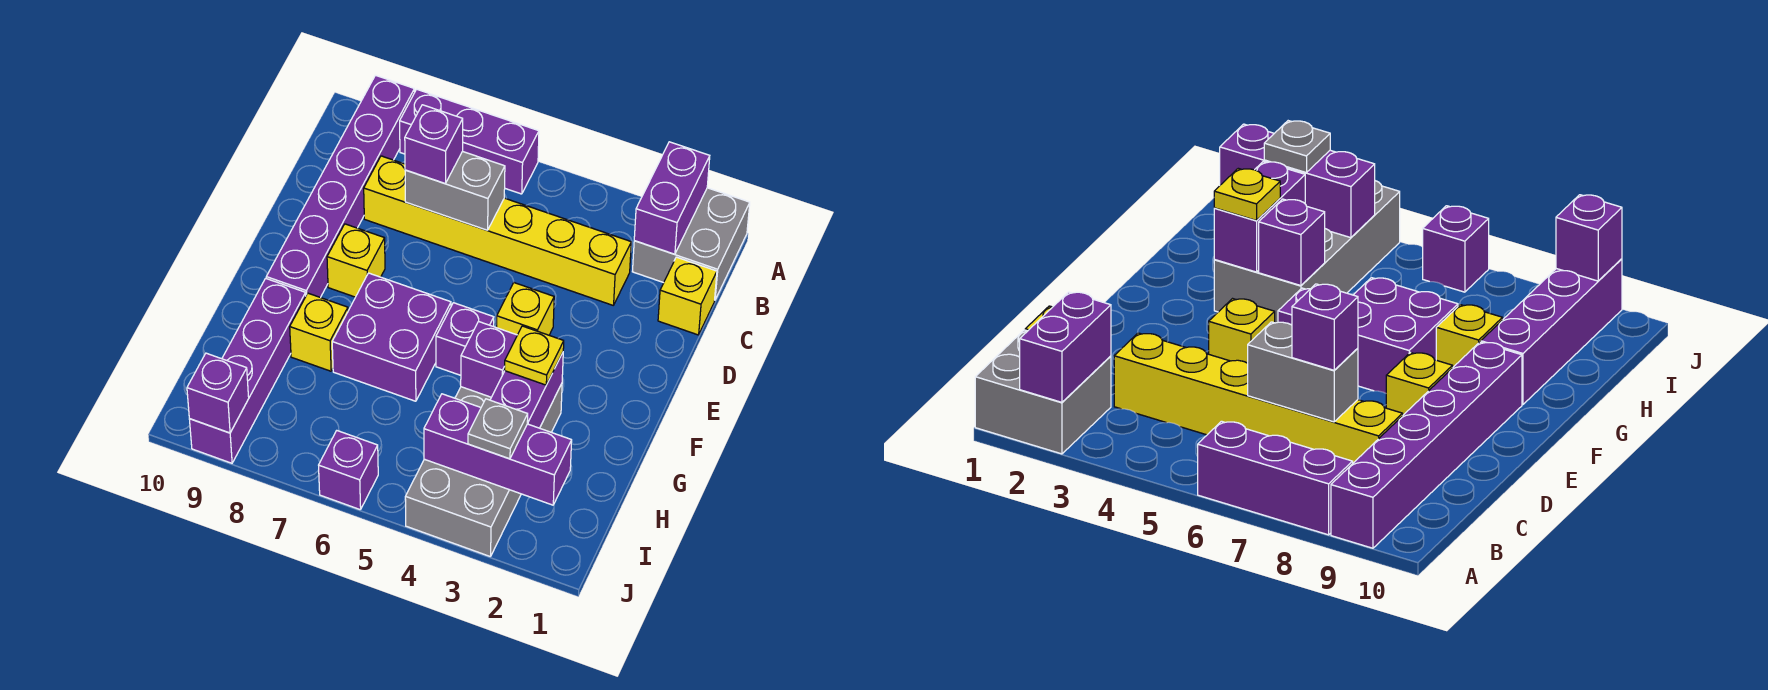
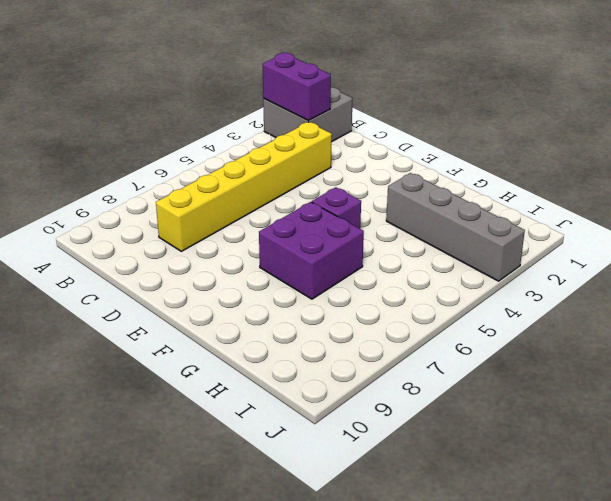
grey brick G3:J3 level 1 -> grey brick G3:J4 level 1
none -> purple brick A6:A8 level 1
none -> purple brick A9:F9 level 1
none -> yellow brick C1 level 1

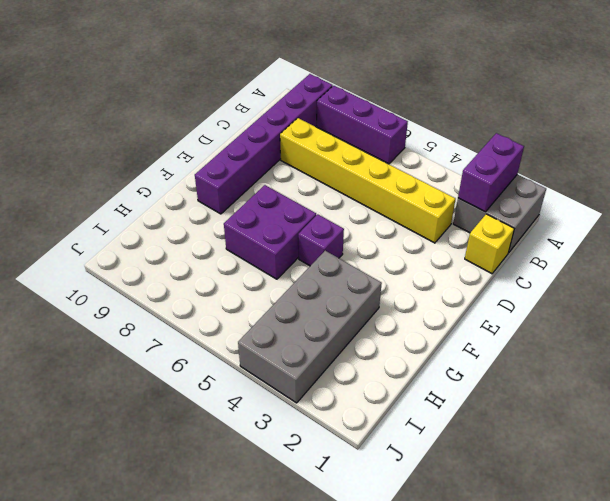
none -> yellow brick E4 level 1
none -> yellow brick E8 level 1
none -> yellow brick G8 level 1

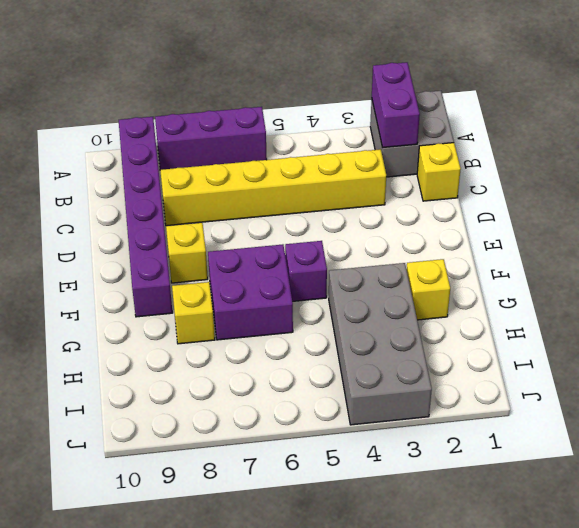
yellow brick G2 level 1 -> yellow brick E4 level 1
none -> purple brick G9:J9 level 1
none -> purple brick J6 level 1
none -> grey brick C6:C7 level 2

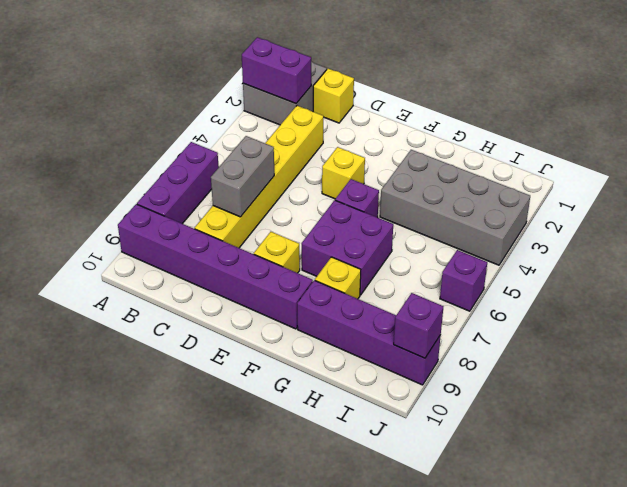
none -> purple brick G3:H3 level 2
none -> purple brick G4 level 2
none -> purple brick I2:I4 level 2

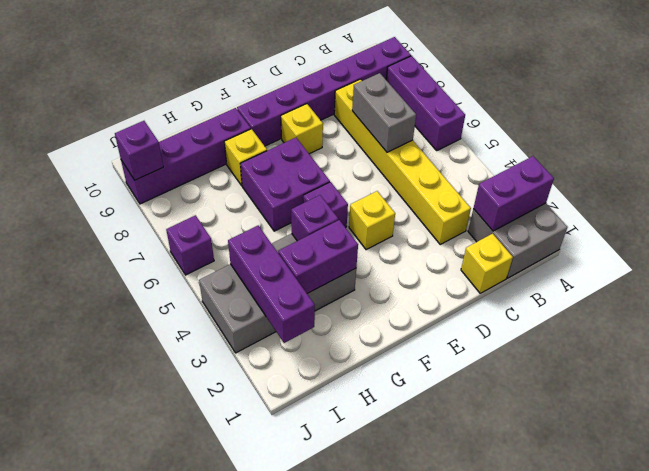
none -> purple brick C7 level 3
none -> yellow plate G3 level 3
none -> grey plate I3 level 3

